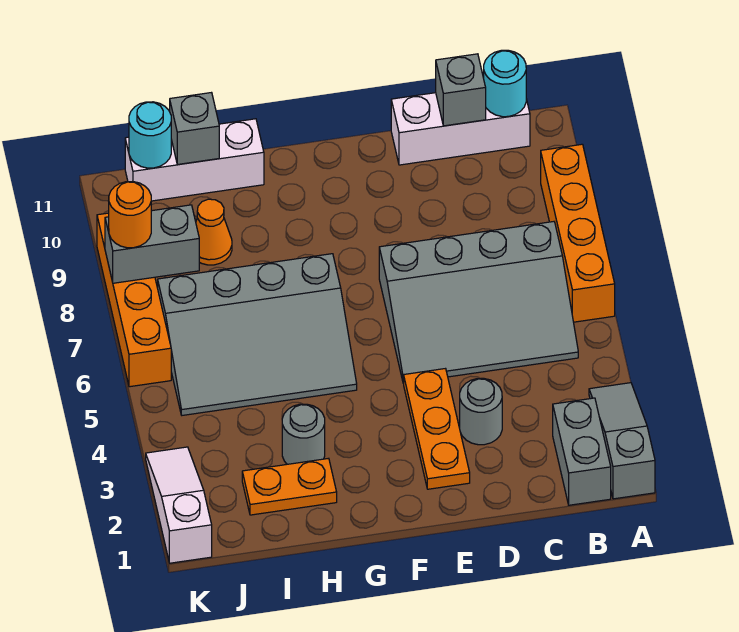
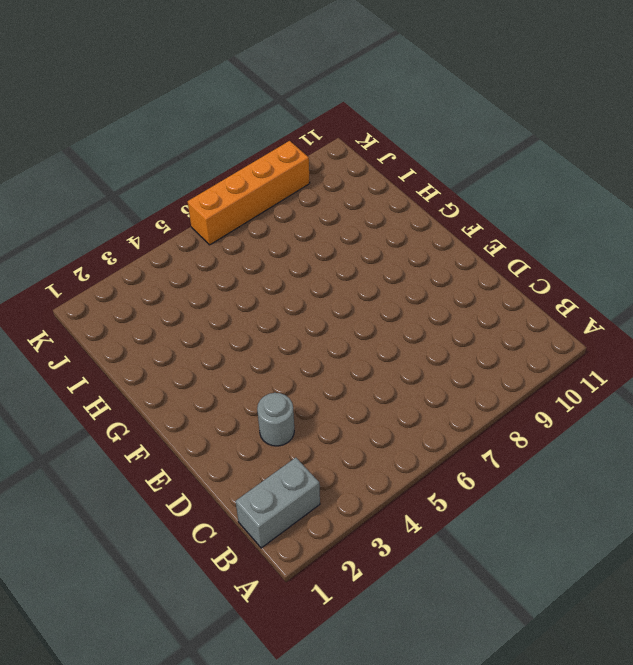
none -> grey slope A1:A3 level 1 top 1
none -> orange brick A6:A9 level 1
none -> grey slope B5:E7 level 1 top 7

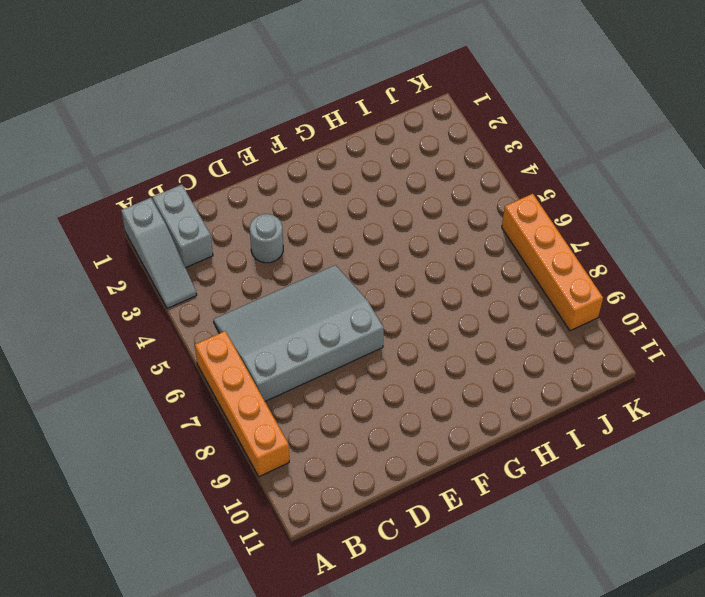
none -> white brick B11:D11 level 1
none -> orange plate E2:E4 level 1
none -> grey slope G5:J7 level 1 top 7

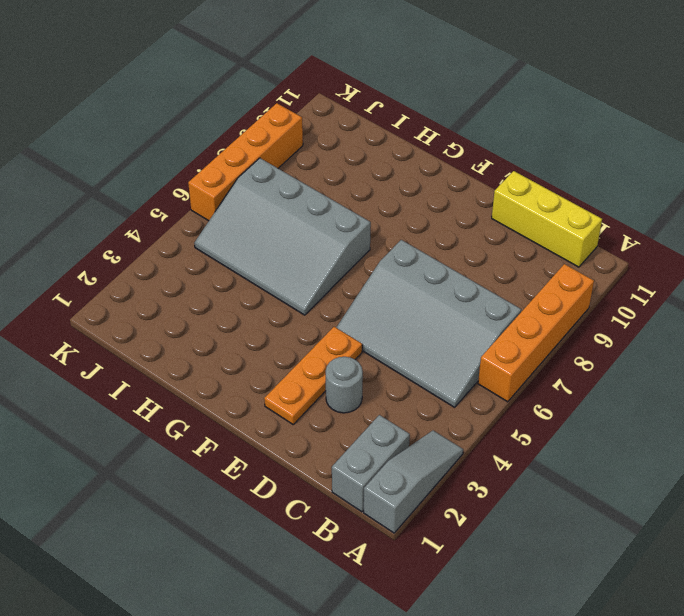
yellow brick B11:D11 level 1 -> white brick B11:D11 level 1
none -> orange plate H2:I2 level 1
none -> grey round brick H3 level 1
none -> white brick H11:J11 level 1

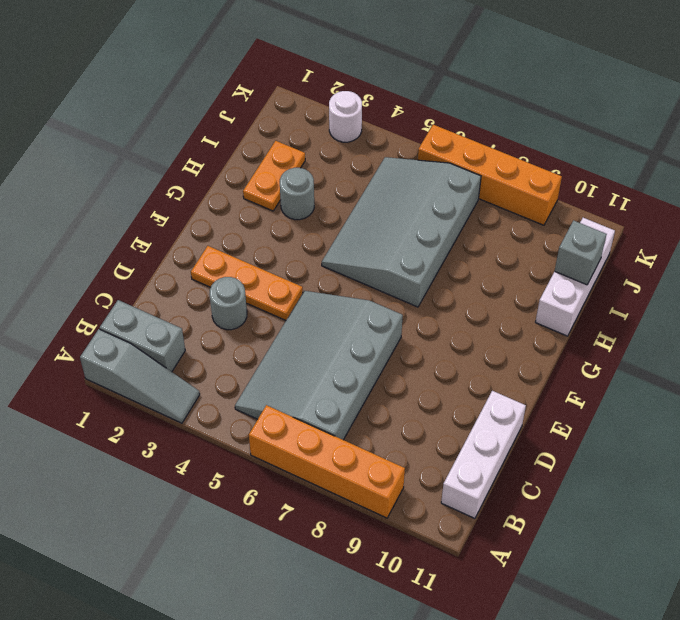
white round brick K3 level 1 -> white slope K1:K3 level 1 top 1
none -> orange cone I9 level 1
none -> cyan round brick B11 level 2
none -> grey brick C11 level 2

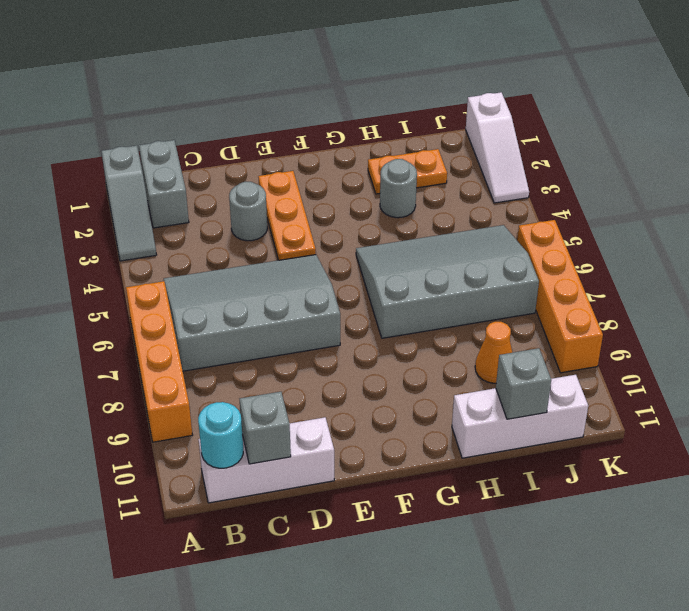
none -> grey brick J8:K8 level 2
none -> cyan round brick J11 level 2
none -> orange round brick K8 level 3

